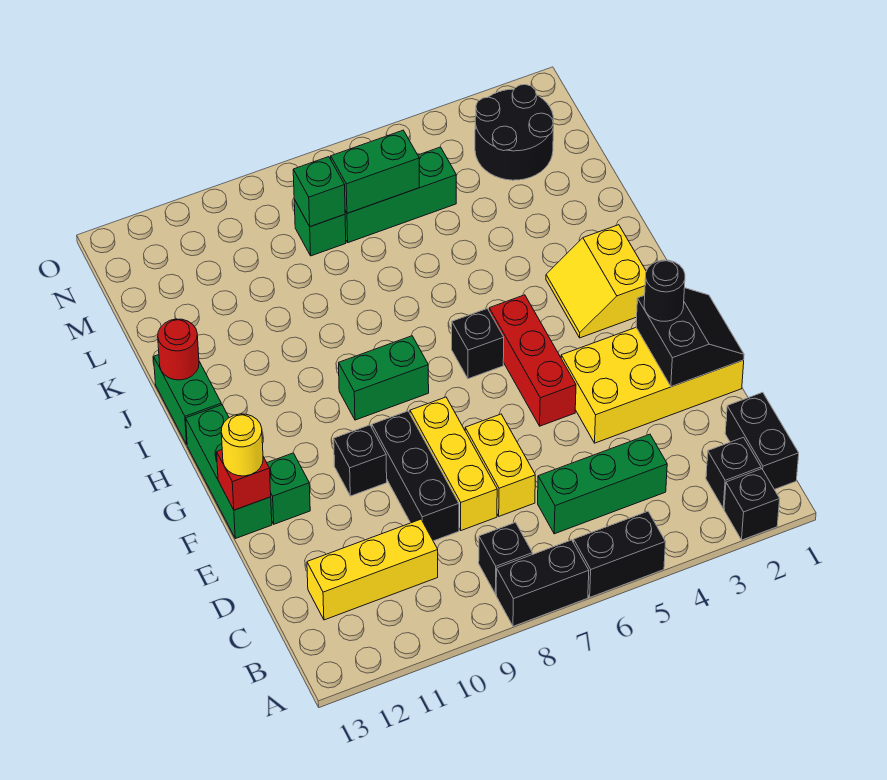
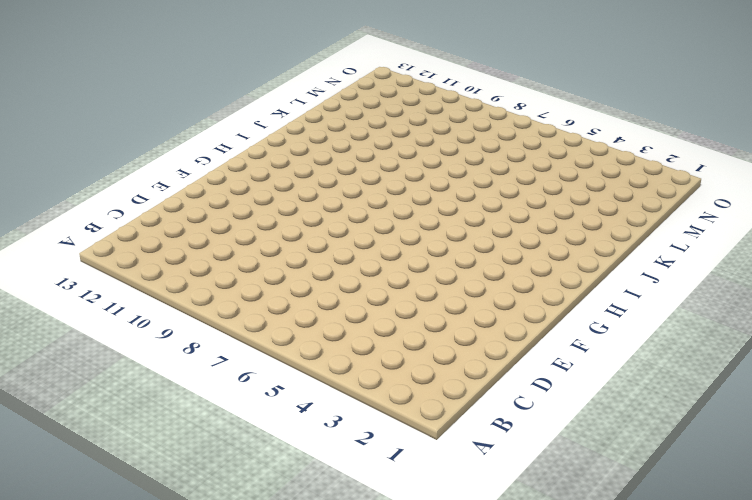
none -> black brick A2 level 1
none -> black brick A5:A6 level 1
none -> black brick A7:A8 level 1
none -> black brick B1:C1 level 1

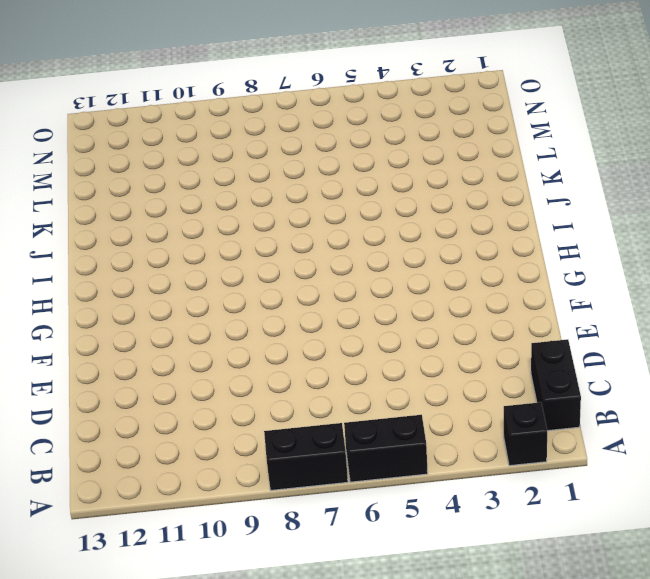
none -> black brick B2 level 1
none -> black brick B8 level 1
none -> green brick C4:C6 level 1
none -> yellow brick C10:C12 level 1

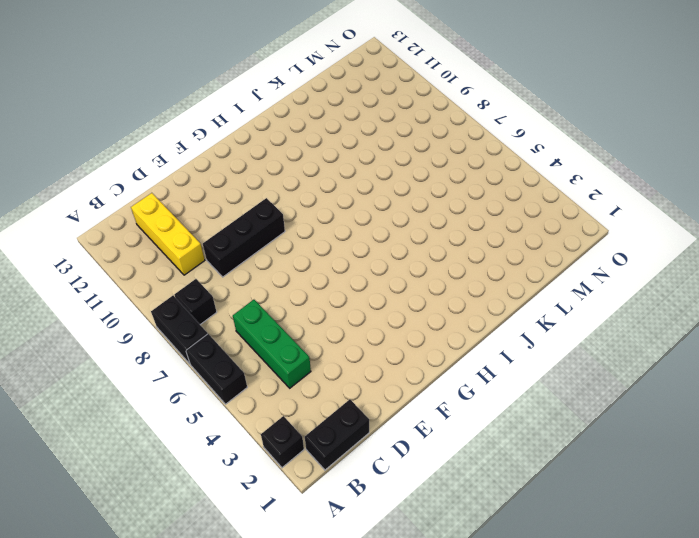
none -> black brick B2 level 1
none -> yellow brick D7:E7 level 1
none -> yellow brick D8:F8 level 1
none -> yellow brick E1:F4 level 1

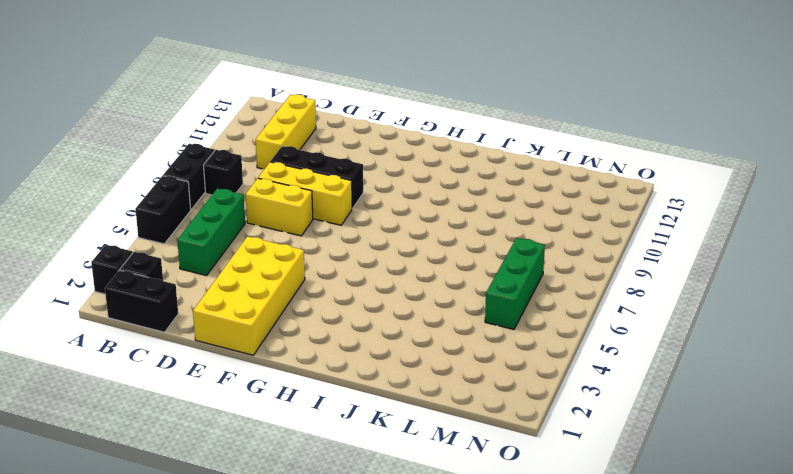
none -> red brick F5:H5 level 1
none -> black brick F10 level 1
none -> green brick F12 level 1
none -> green brick F13:H13 level 1

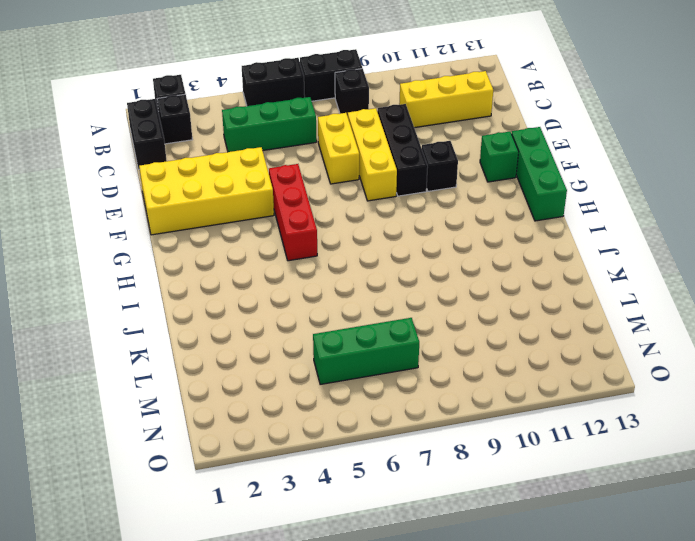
none -> yellow slope H2:I3 level 1 top 2
none -> black brick H6 level 1
none -> green brick H8:H9 level 1
none -> green brick I13:J13 level 1

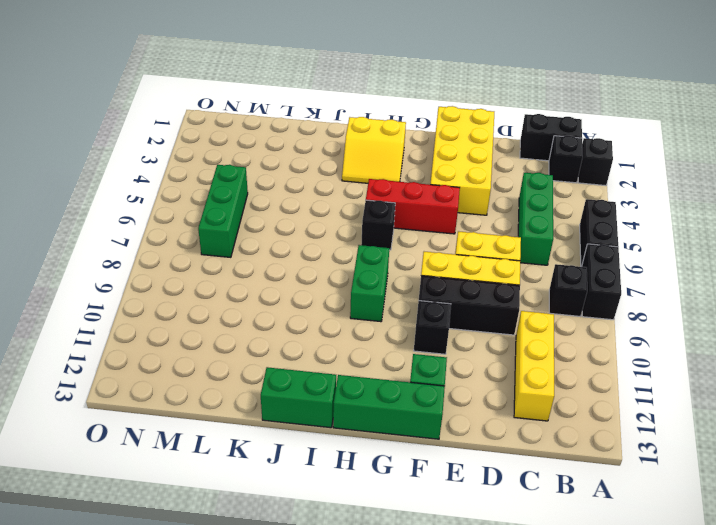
none -> black round brick M2:N3 level 1
none -> green brick M8 level 1
none -> black slope E1:F2 level 2 top 2
none -> red brick F13 level 2

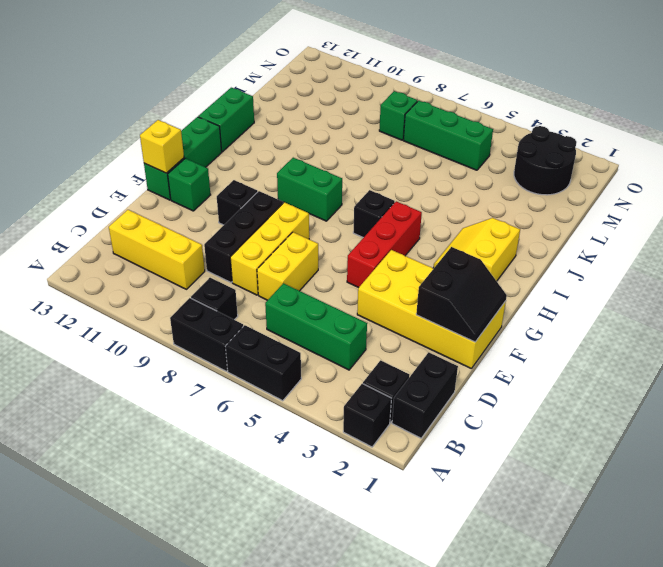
yellow brick F13 level 2 -> red brick F13 level 2
none -> red round brick J13 level 2
none -> green brick M6:M7 level 2
none -> green brick M8 level 2
none -> black round brick F2 level 3

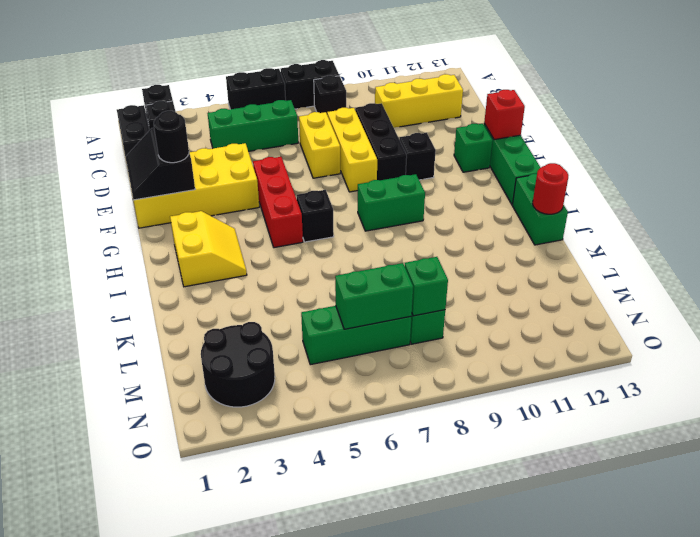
none -> yellow round brick F13 level 3

